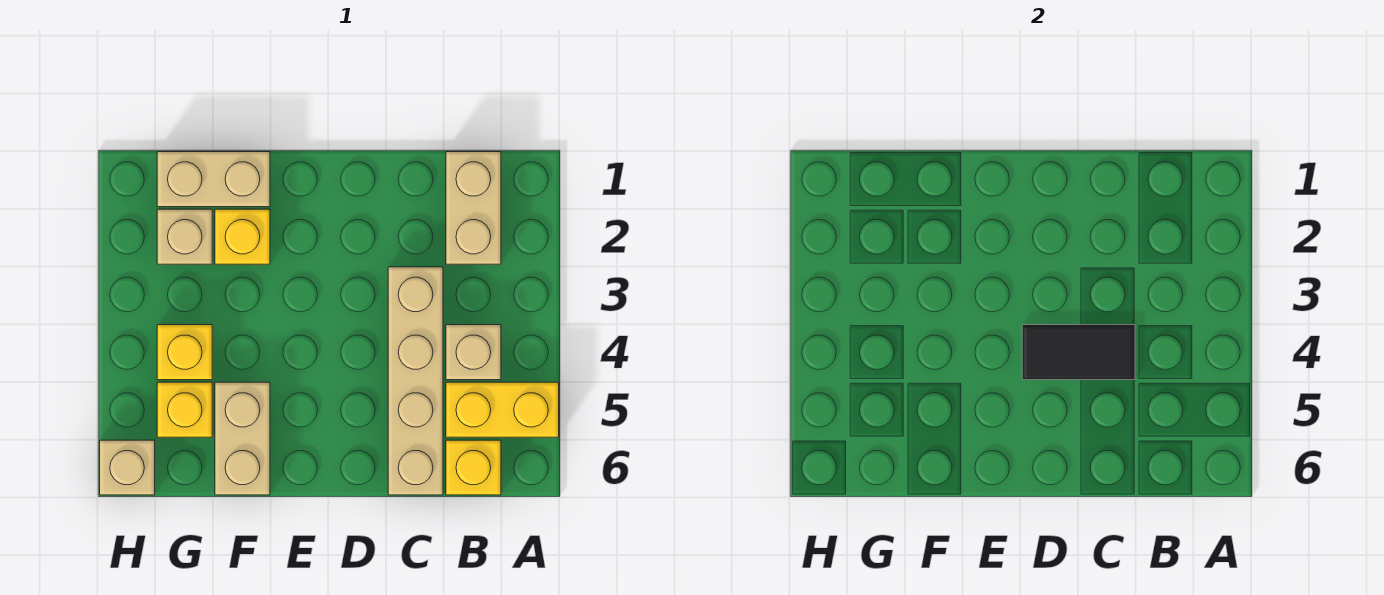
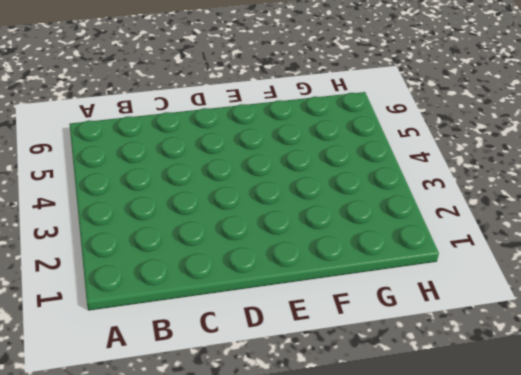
none -> yellow brick A5:B5 level 1
none -> tan brick B1:B2 level 1
none -> tan brick B4 level 1

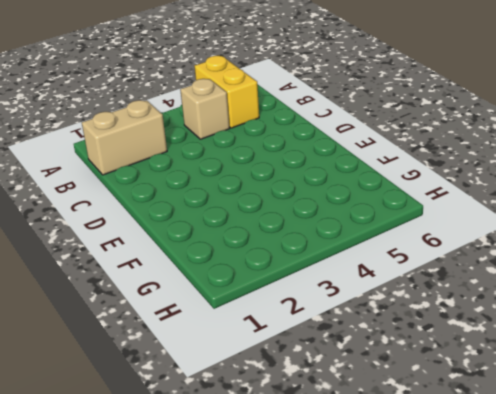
none -> yellow brick B6 level 1
none -> tan brick C3:C6 level 1
none -> tan brick F1:G1 level 1

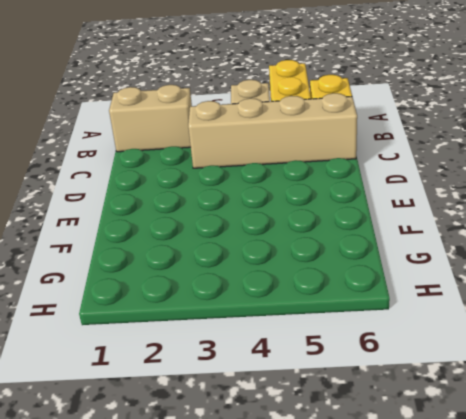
none -> tan brick F1:G1 level 1
none -> yellow brick F2 level 1
none -> tan brick F5:F6 level 1

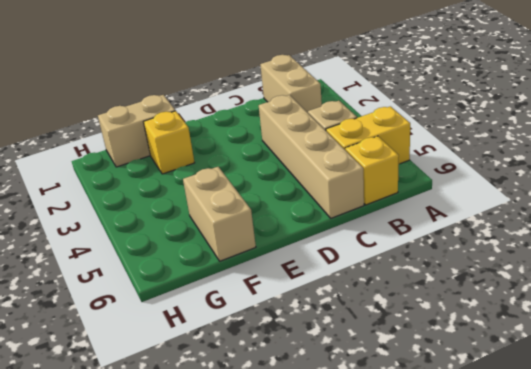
none -> tan brick G2 level 1
none -> yellow brick G4 level 1
none -> yellow brick G5 level 1

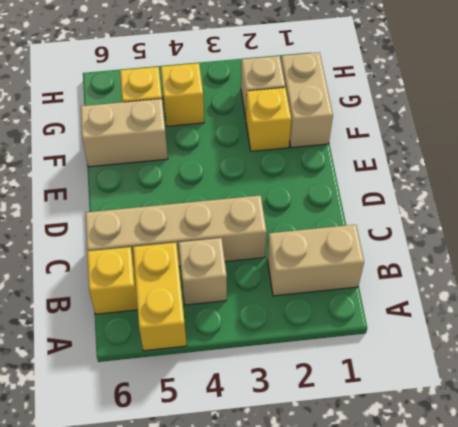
none -> tan brick H6 level 1
none -> black tile C4:D4 level 2

